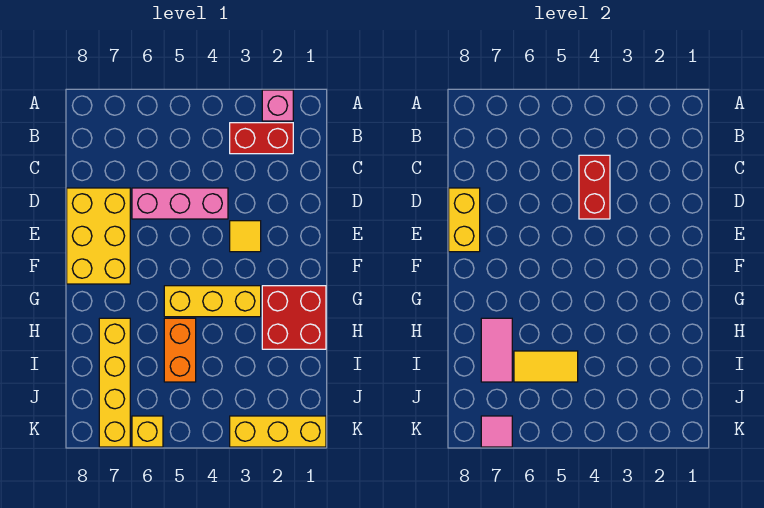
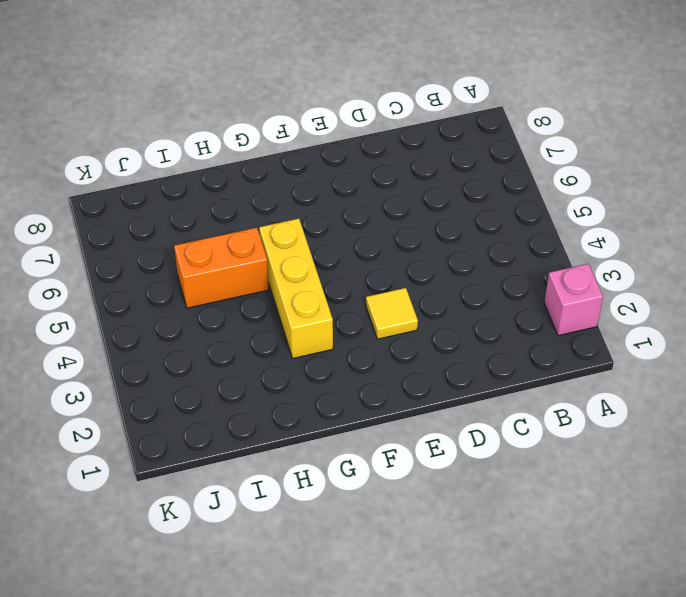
none -> red brick B2:B3 level 1
none -> pink brick D4:D6 level 1
none -> yellow brick D7:F8 level 1

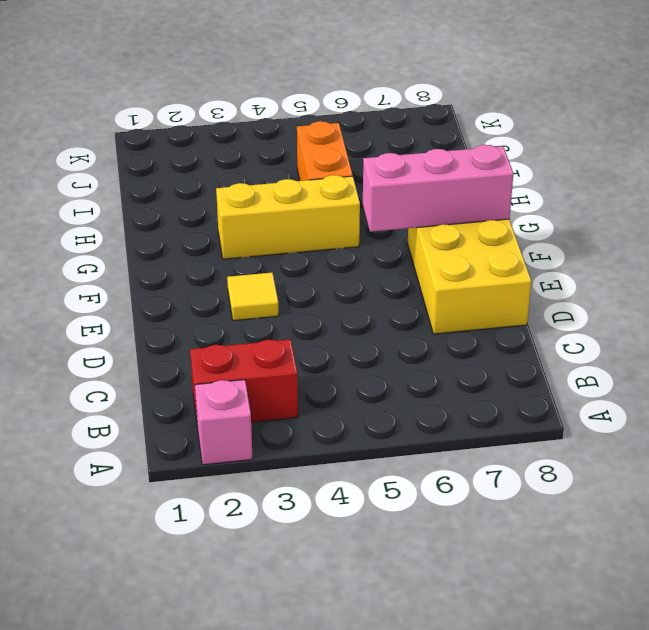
pink brick F6:F8 level 2 -> pink brick D4:D6 level 1
none -> red brick G1:H2 level 1
none -> yellow brick H7:K7 level 1
none -> yellow brick K1:K3 level 1

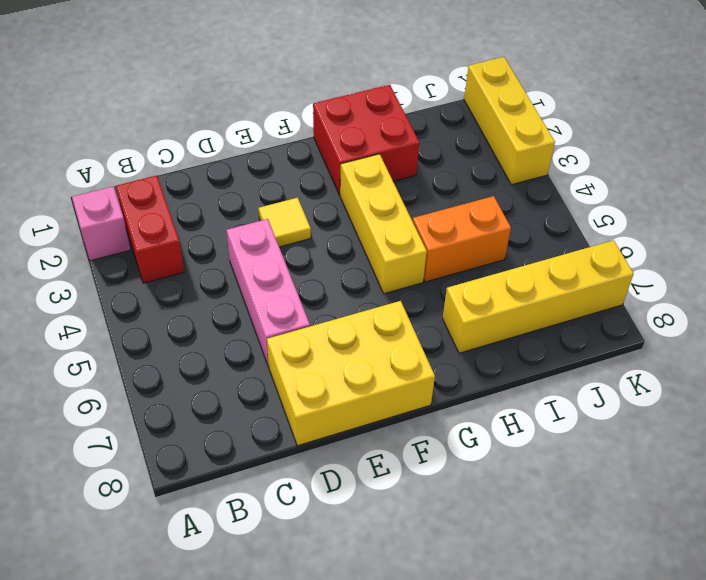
none -> yellow brick K6 level 1
none -> red brick C4:D4 level 2
none -> yellow brick D8:E8 level 2

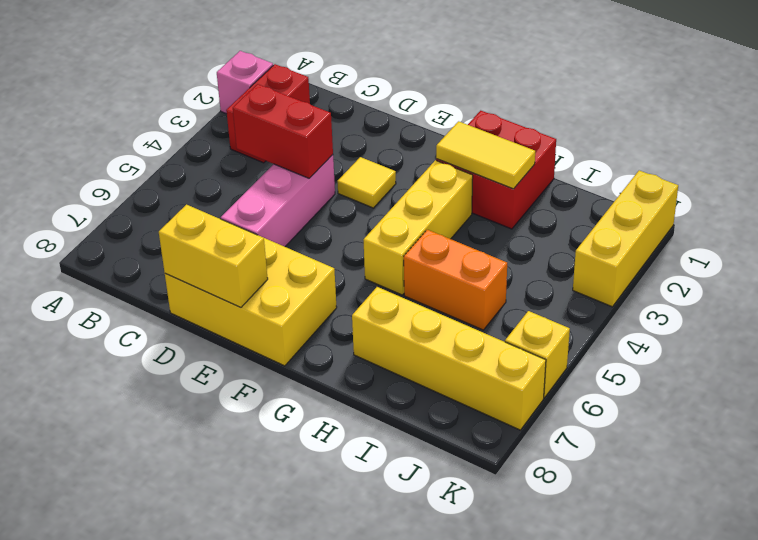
yellow tile G2:H2 level 2 -> yellow tile I5:I6 level 2
none -> pink tile H7:I7 level 2
none -> pink tile K7 level 2

